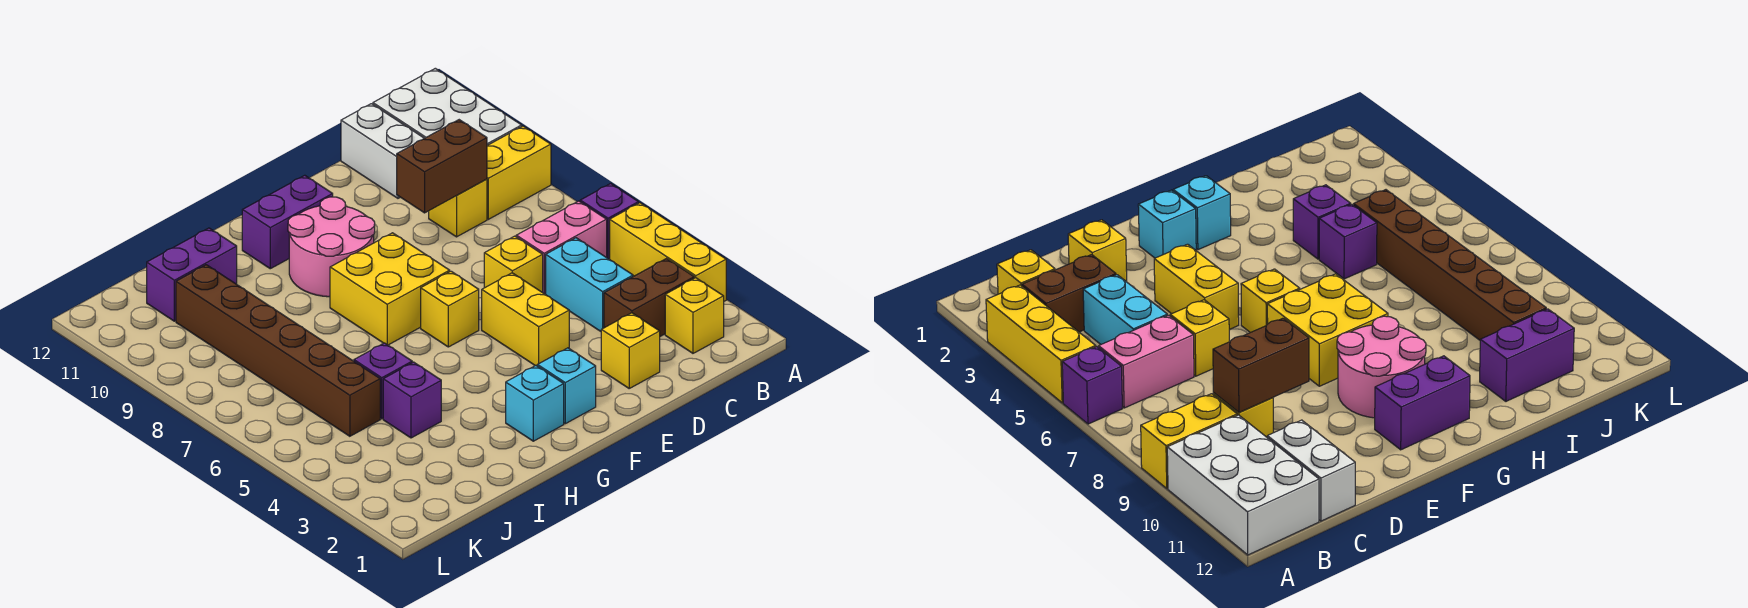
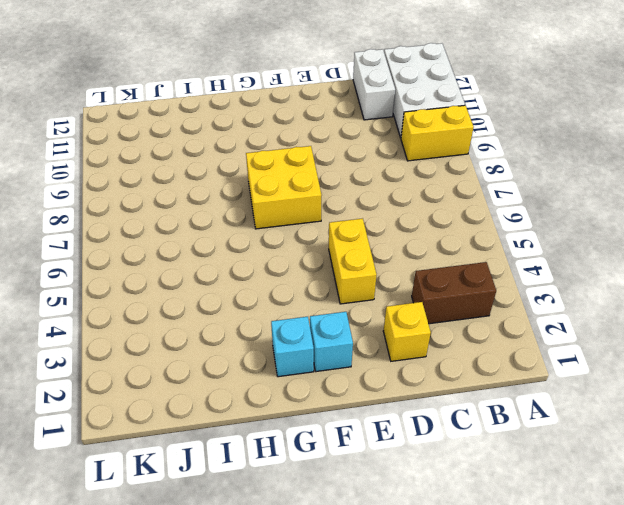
none -> yellow brick A3:A5 level 1
none -> purple brick A6 level 1
none -> yellow brick B2 level 1

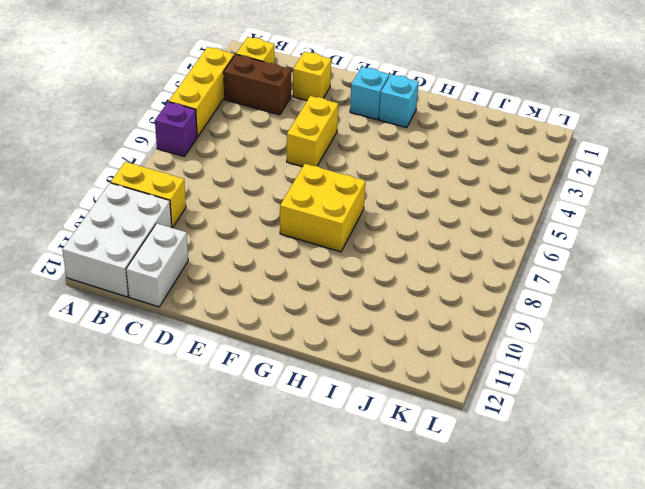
none -> pink brick B6:C6 level 1
none -> cyan brick C4:C5 level 1
none -> yellow brick C9 level 1

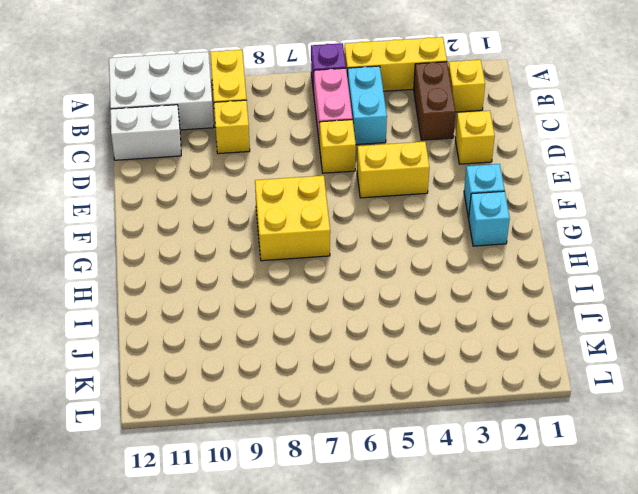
cyan brick B5:C5 level 1 -> cyan brick C4:C5 level 1
none -> yellow brick F6 level 1
none -> pink round brick F9:G10 level 1
none -> purple brick F11:G11 level 1

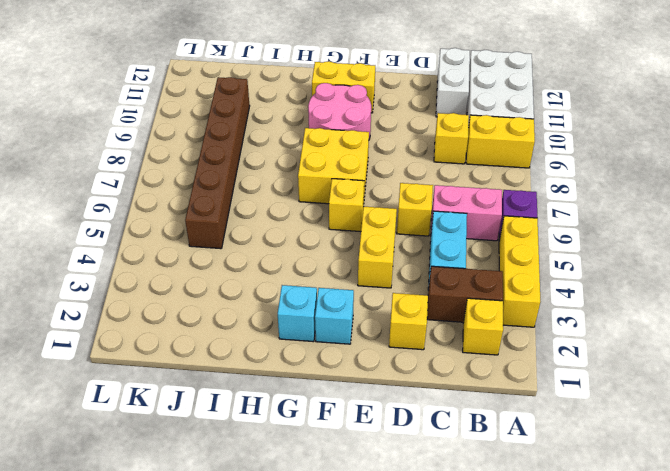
yellow brick F11:G11 level 1 -> purple brick F11:G11 level 1
none -> purple brick I4 level 1
none -> purple brick I5 level 1
none -> purple brick I11:J11 level 1

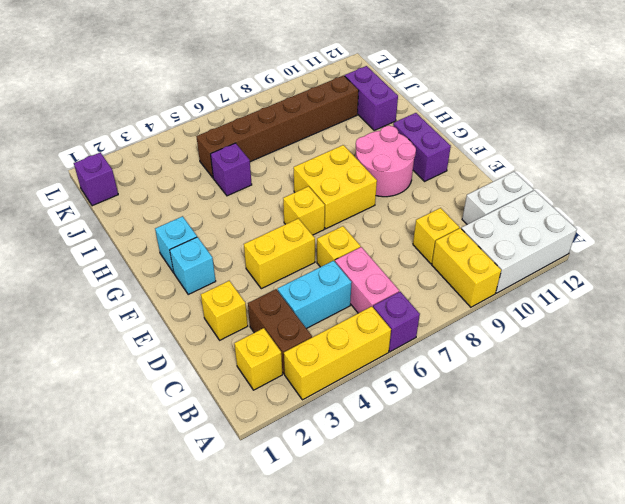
purple brick K1 level 1 -> purple brick I4 level 1
none -> brown brick C9:D9 level 2

